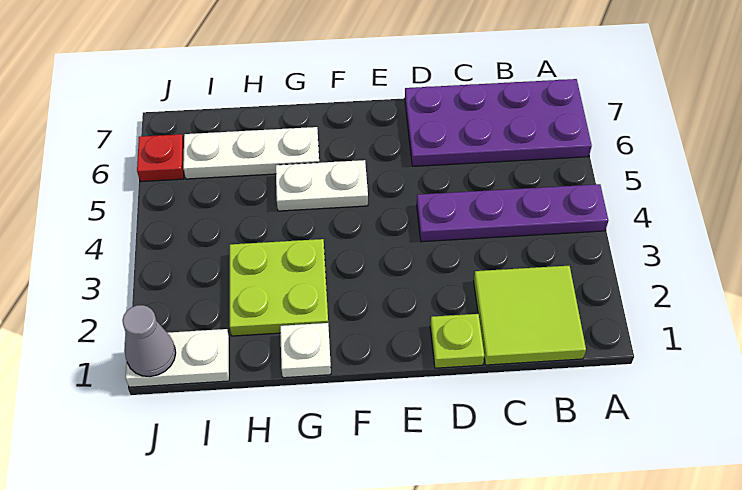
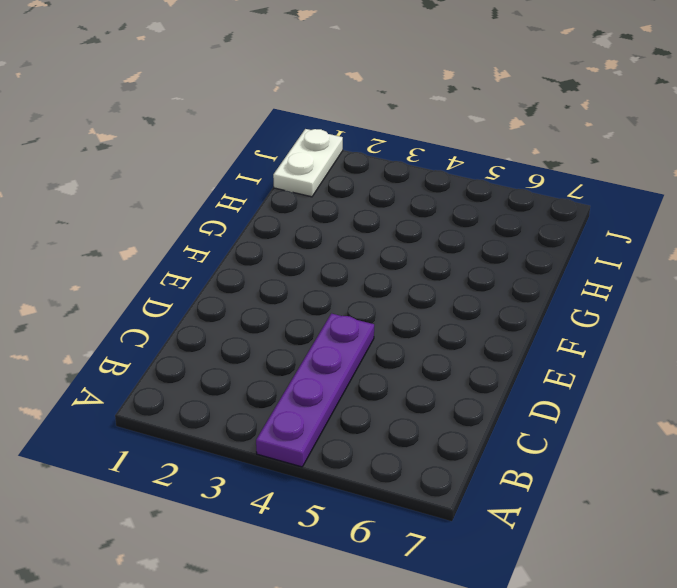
none -> purple plate A6:D7 level 1
none -> lime tile B1:C2 level 1

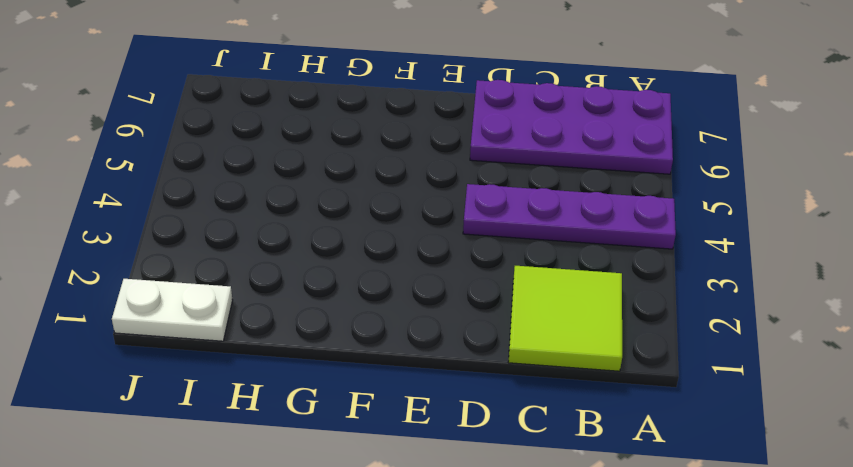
none -> lime plate D1 level 1
none -> white plate F5:G5 level 1

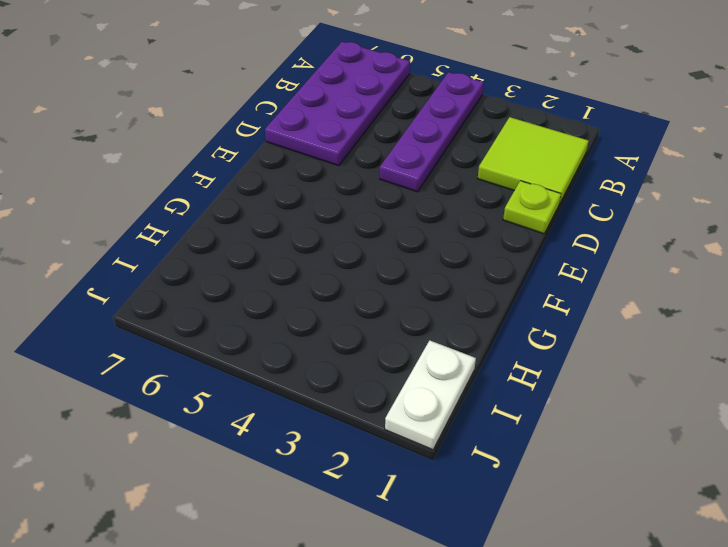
none -> white plate F5:G5 level 1
none -> white plate G1 level 1

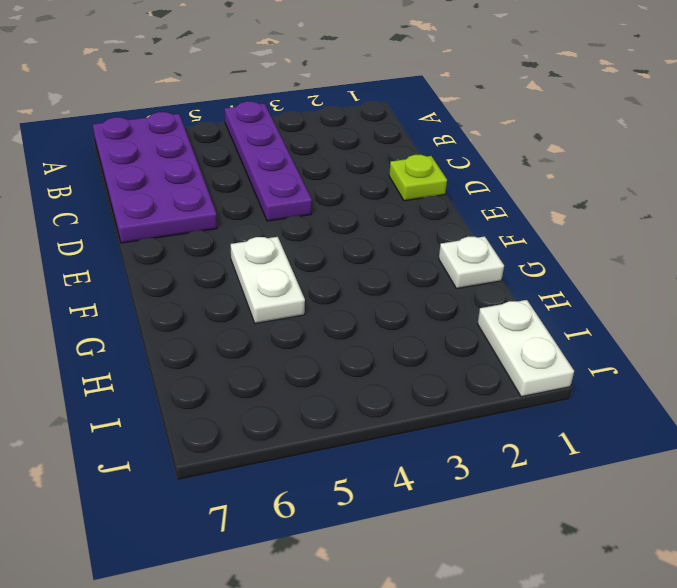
none -> lime tile B1:C2 level 1
none -> lime plate G2:H3 level 1

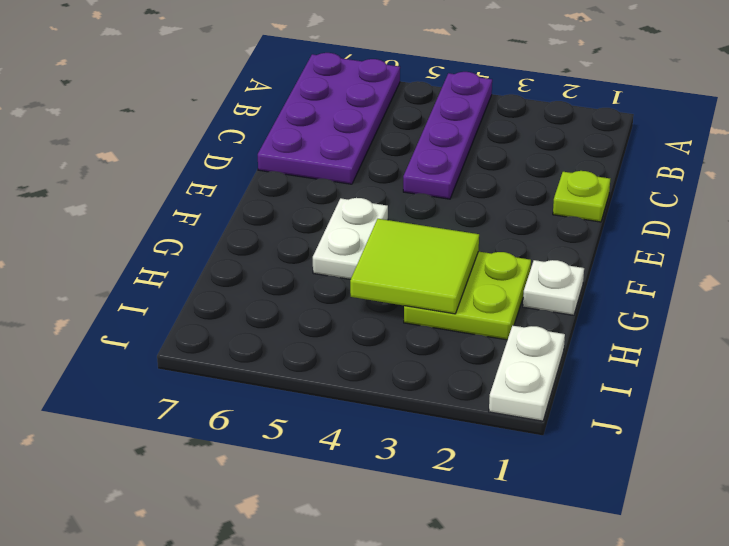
lime tile G3:H4 level 2 -> lime tile B1:C2 level 1
none -> white plate G6:I6 level 1
none -> red plate J6 level 1

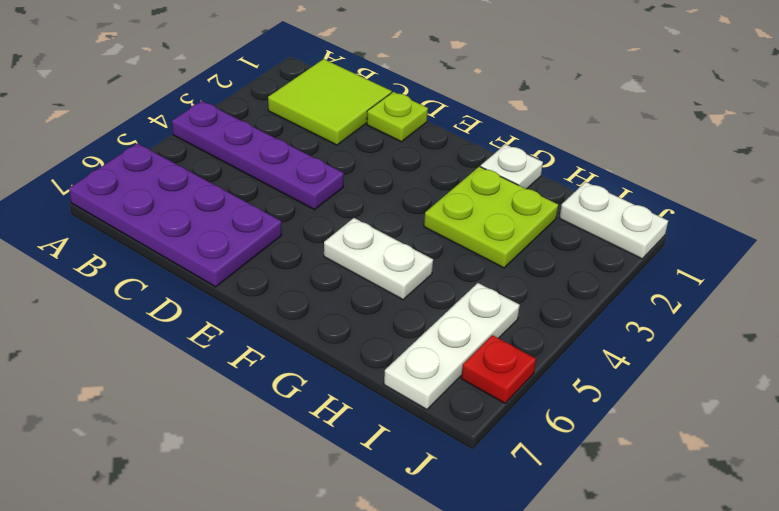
white plate I5:I7 level 1 -> white plate G6:I6 level 1
none -> grey cone J1 level 2

